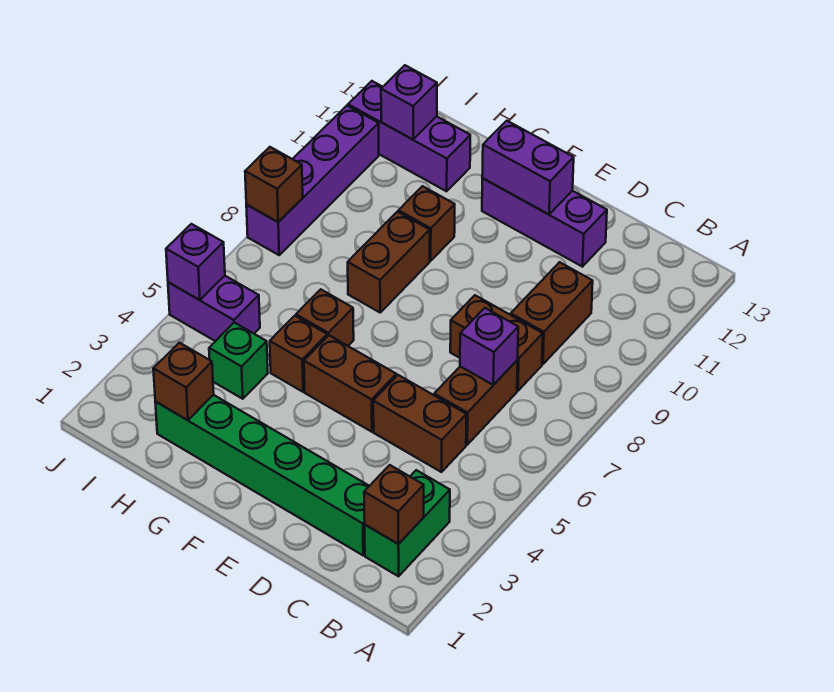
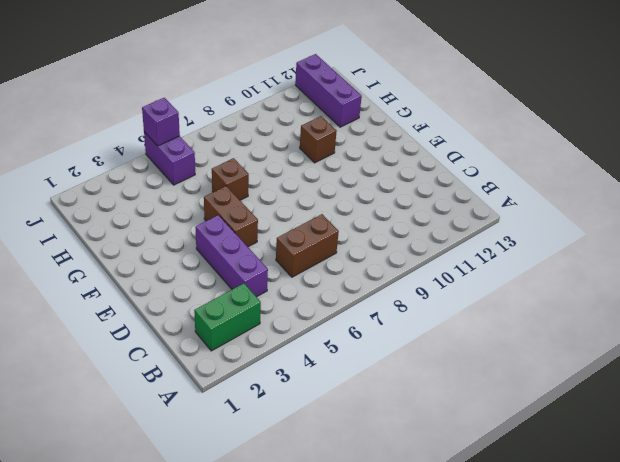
purple brick C4:E4 level 1 -> purple brick D12:F12 level 1
none -> green brick C2:H2 level 1
none -> brown brick C5:D5 level 1
none -> brown brick C8:D8 level 1

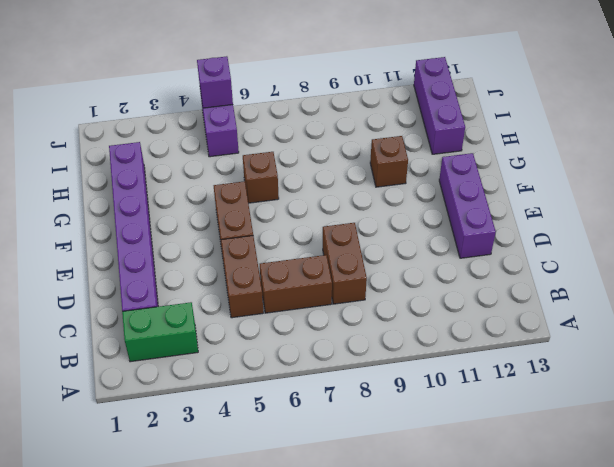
purple brick C2:H2 level 1 -> green brick C2:H2 level 1
none -> brown brick C9:C10 level 1
none -> brown brick G5 level 1
none -> brown brick G8:G9 level 1

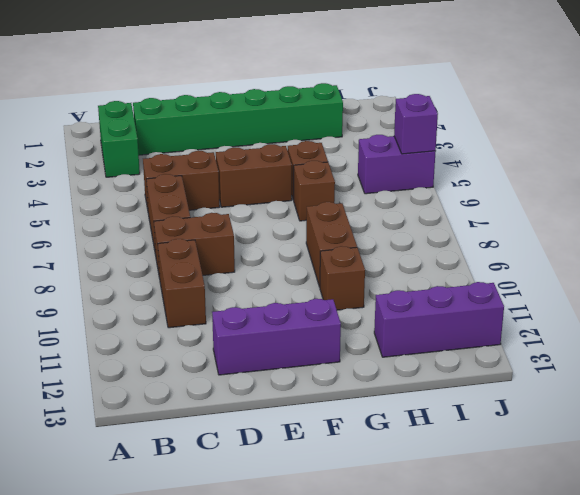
none -> green brick H4 level 1
none -> purple brick J8:J11 level 1
none -> brown brick B2 level 2

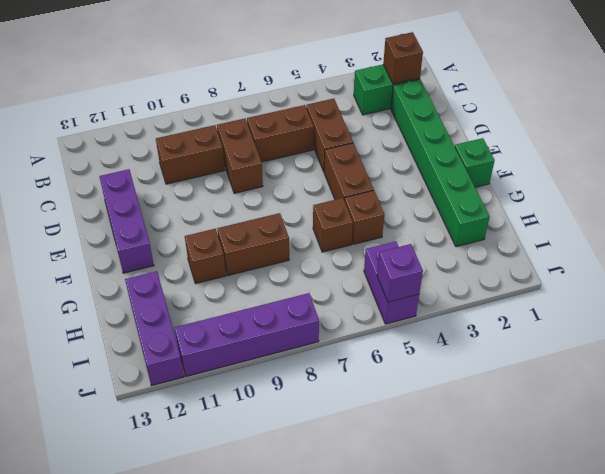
green brick F1 level 1 -> green brick H4 level 1
none -> purple brick C7 level 2
none -> purple brick E12:F12 level 2
none -> brown brick H2 level 2

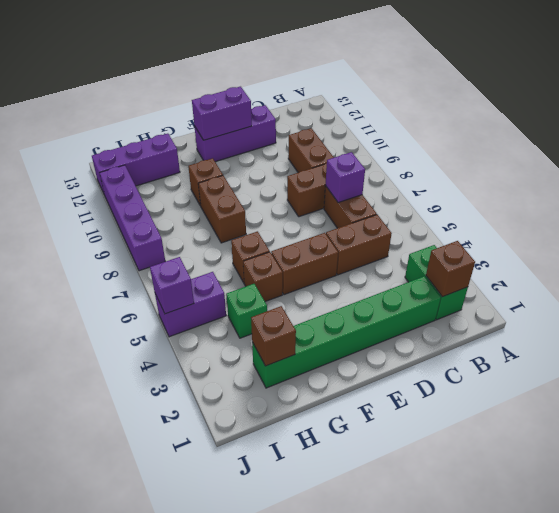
none -> purple brick I12 level 2
none -> brown brick J8 level 2

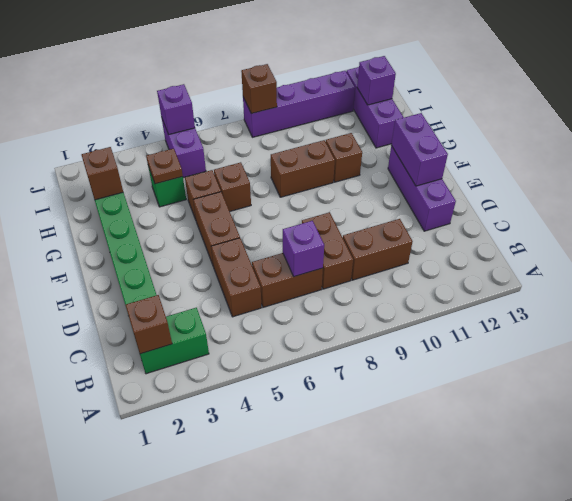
brown plate H4 level 2 -> none

